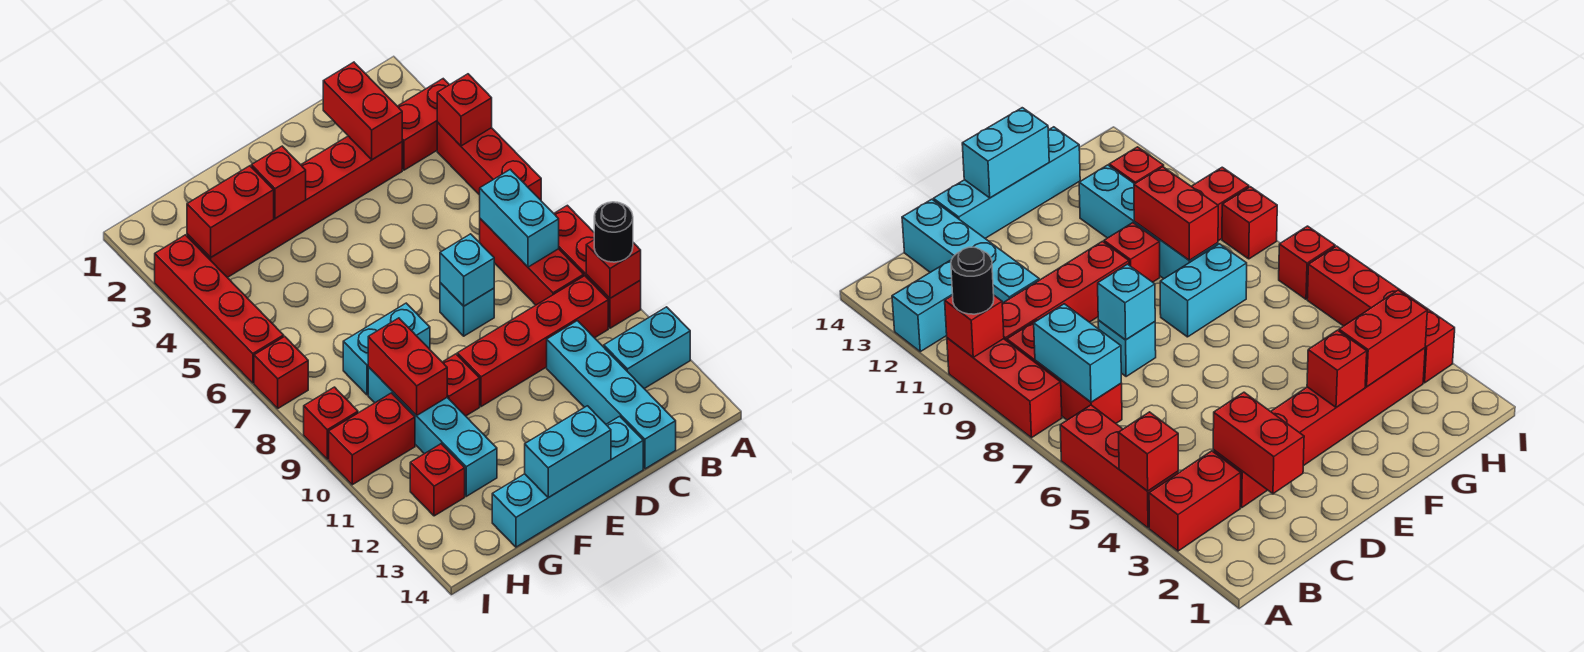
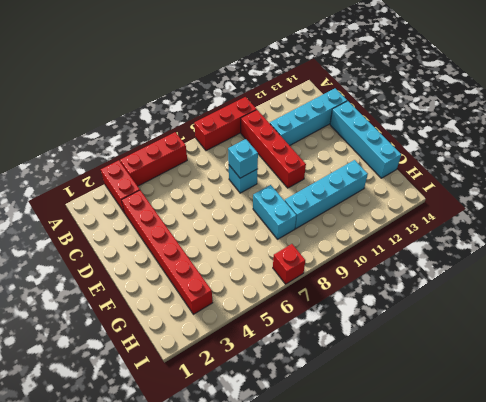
none -> cyan brick A12:B12 level 1
none -> red brick B7:B9 level 1
none -> red brick F10 level 1

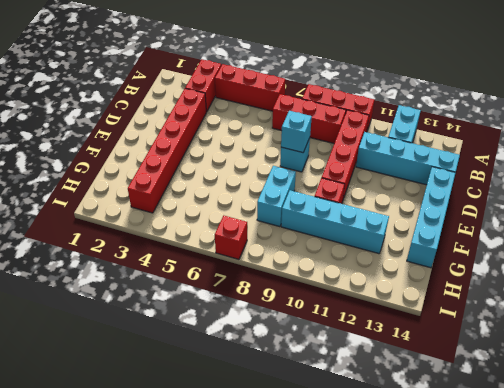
none -> red brick H10:I10 level 1
none -> red brick H12 level 1
none -> red brick I3:I6 level 1

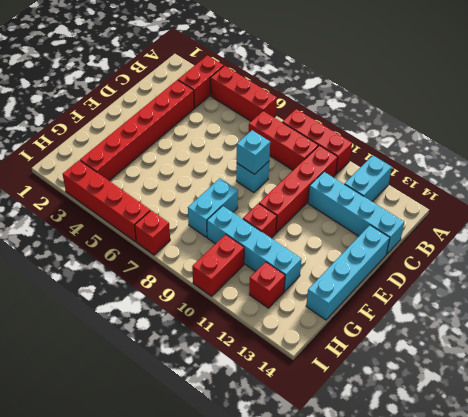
none -> red brick I9 level 1
none -> red brick A4 level 2
none -> red brick A10 level 2

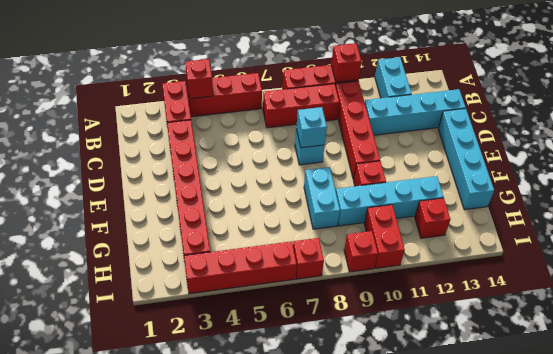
none -> cyan brick B7:B8 level 2
none -> red brick C2:C3 level 2
none -> cyan brick E14:F14 level 2

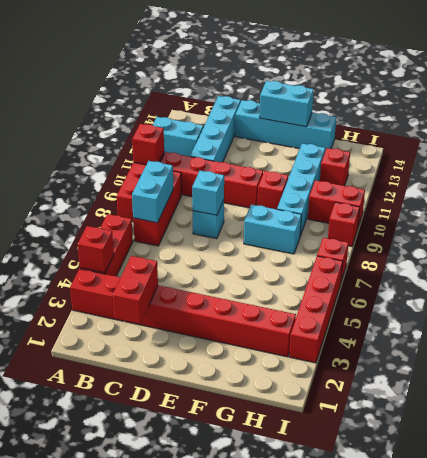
none -> red brick F3 level 2
none -> red brick G3:H3 level 2
none -> red brick G9:G10 level 2

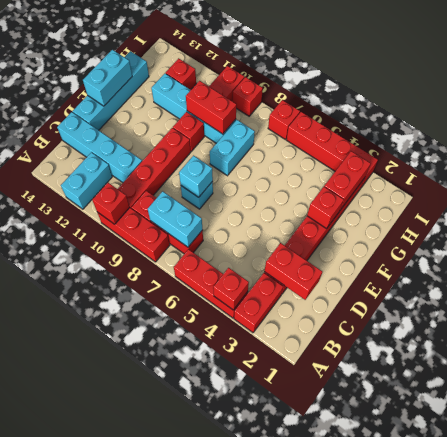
none -> black round brick A10 level 3

